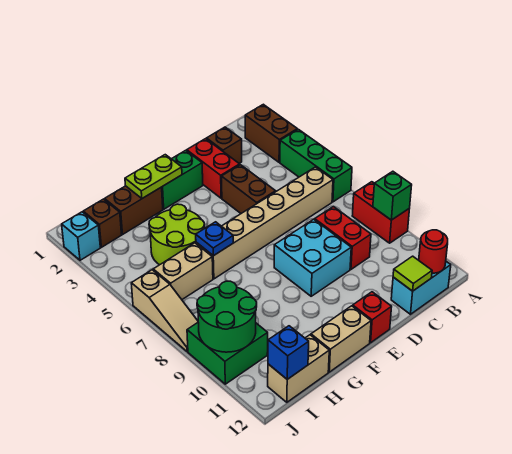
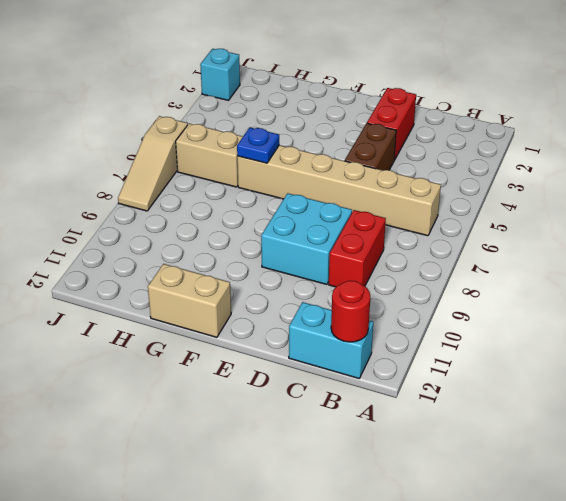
none -> brown brick A2:A3 level 1
none -> green brick A4:A6 level 1
none -> red brick A8:A9 level 1

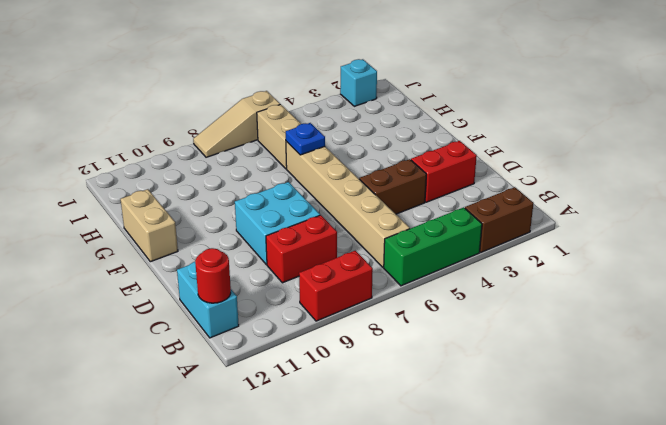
none -> brown brick C2 level 1
none -> green brick E2:F2 level 1
none -> red brick E12 level 1

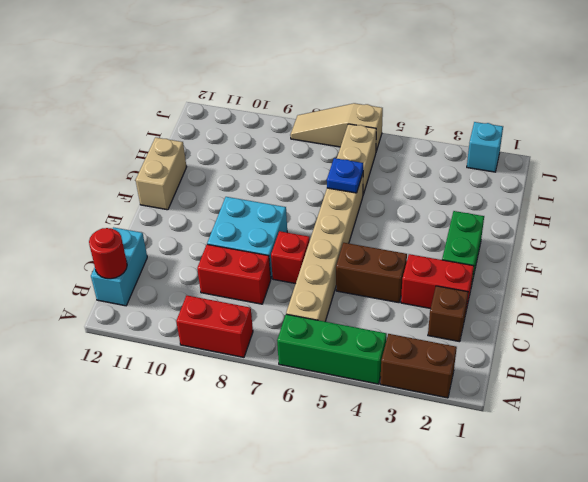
red brick D7 level 1 -> red brick E12 level 1
none -> brown brick G2:H2 level 1
none -> lime round brick G4:H5 level 1
none -> tan brick H12:I12 level 1

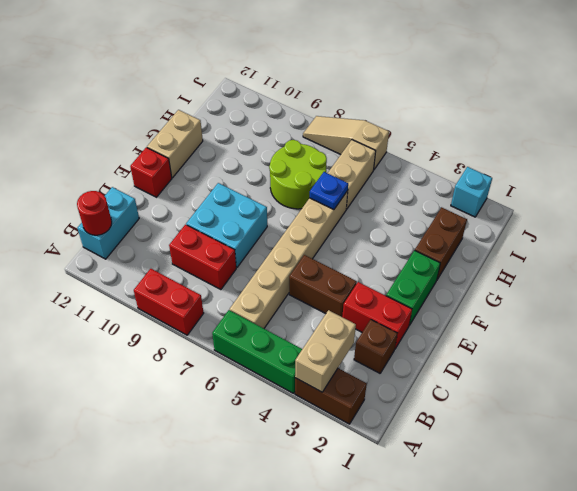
tan brick A3:B3 level 2 -> tan brick H12:I12 level 1
lime round brick G7:H8 level 1 -> lime round brick G4:H5 level 1
none -> brown brick I2 level 1
none -> green brick I9:J10 level 1
none -> green brick A9 level 2

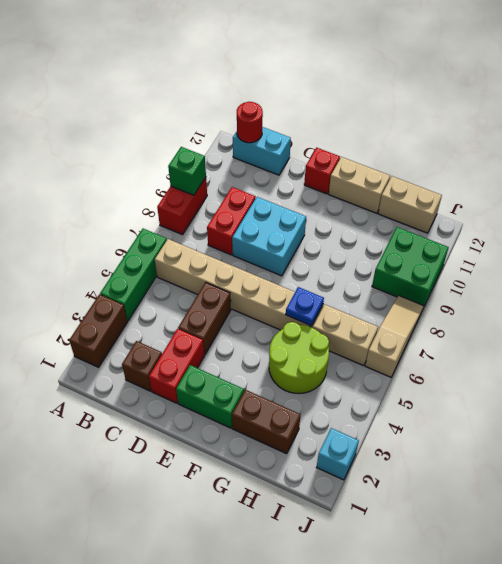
none -> brown brick I2 level 1
none -> lime tile C12 level 2
none -> lime plate F2:G2 level 2

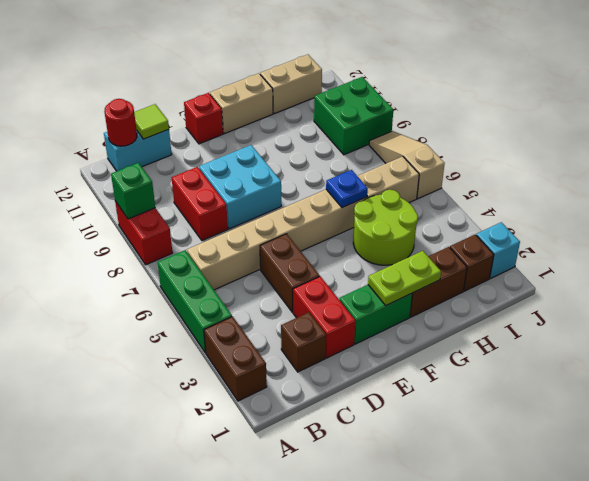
none -> green round brick I9:J10 level 2
none -> blue brick I12 level 2

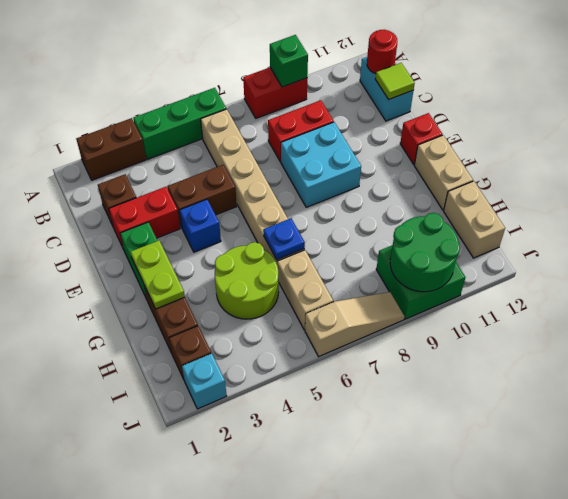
blue brick E4 level 1 -> blue brick I12 level 2

